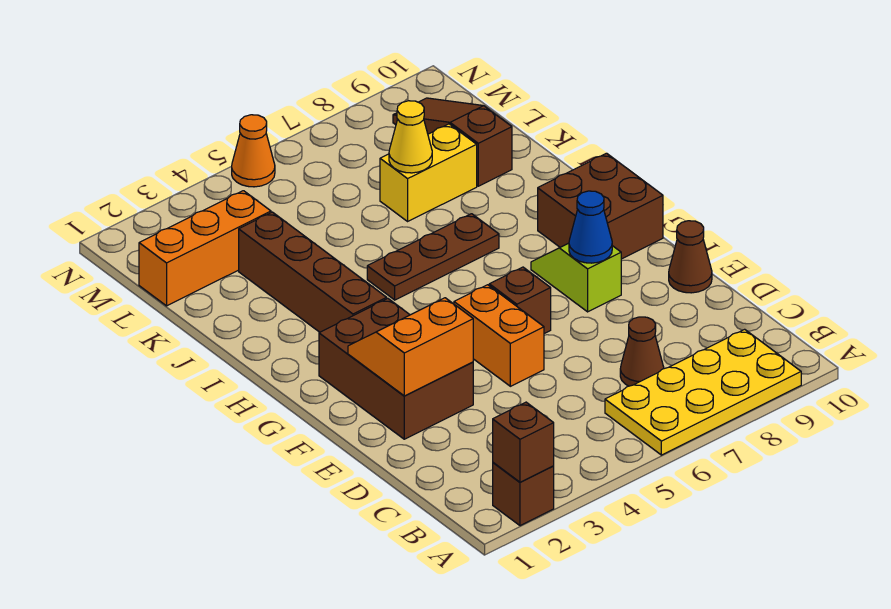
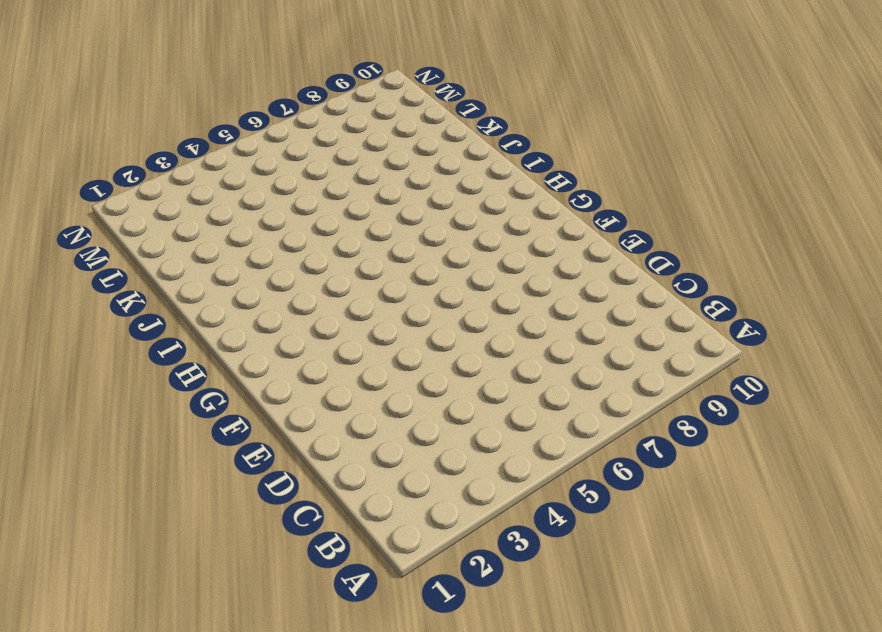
none -> brown brick A2 level 1
none -> yellow plate A6:B9 level 1
none -> brown cone C7 level 1

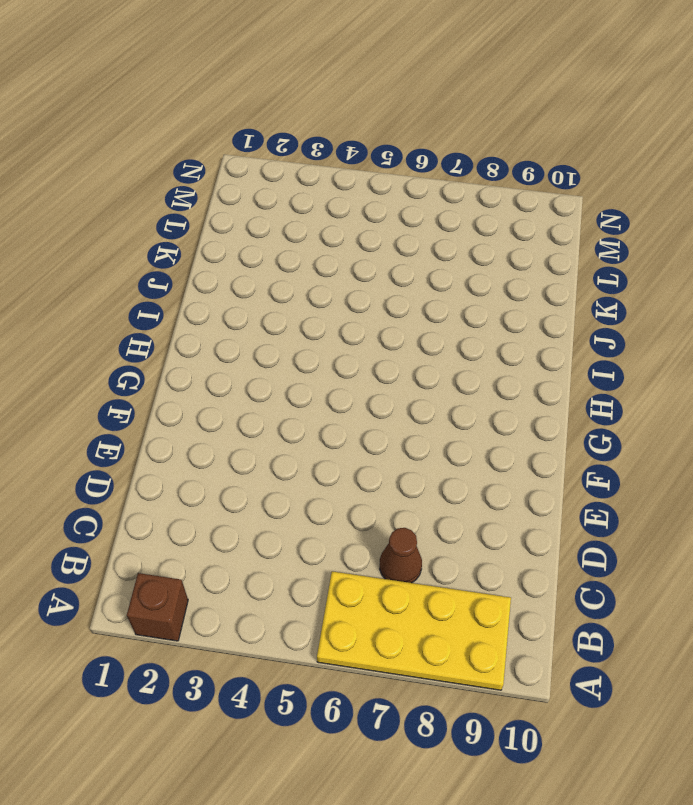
none -> brown brick E2:G3 level 1
none -> orange brick E5:F5 level 1
none -> brown cone E10 level 1

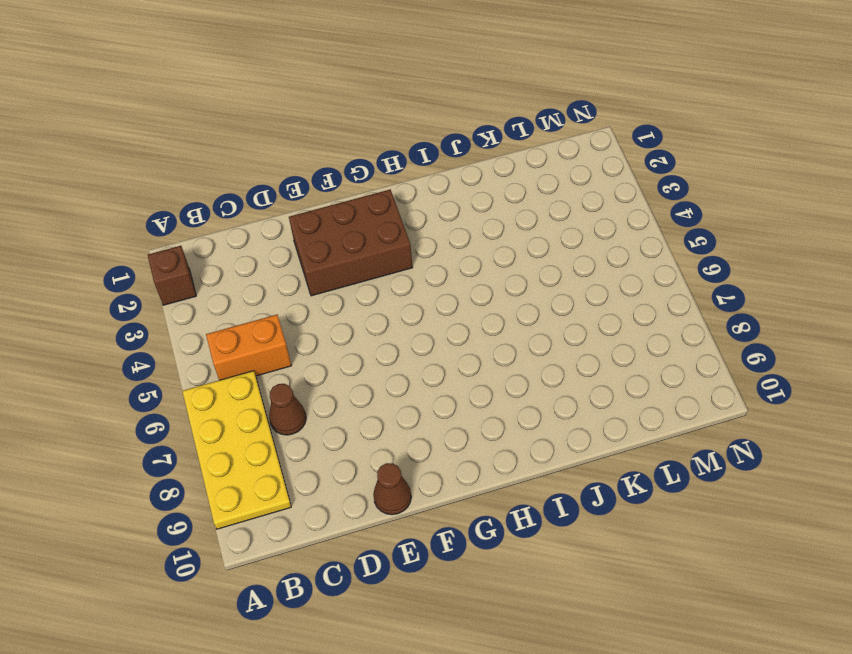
orange brick B5:C5 level 1 -> orange brick E5:F5 level 1
none -> brown brick F6 level 1
none -> lime slope F8:G8 level 1 top F
none -> brown brick G9:H10 level 1

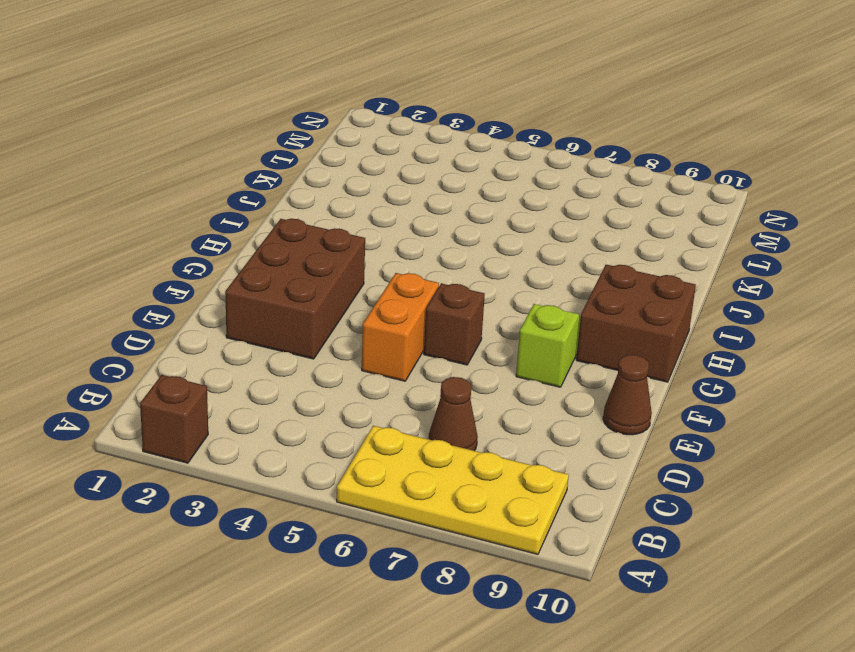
none -> brown brick H3:K3 level 1
none -> brown plate I5:I7 level 1
none -> yellow brick K7:K8 level 1

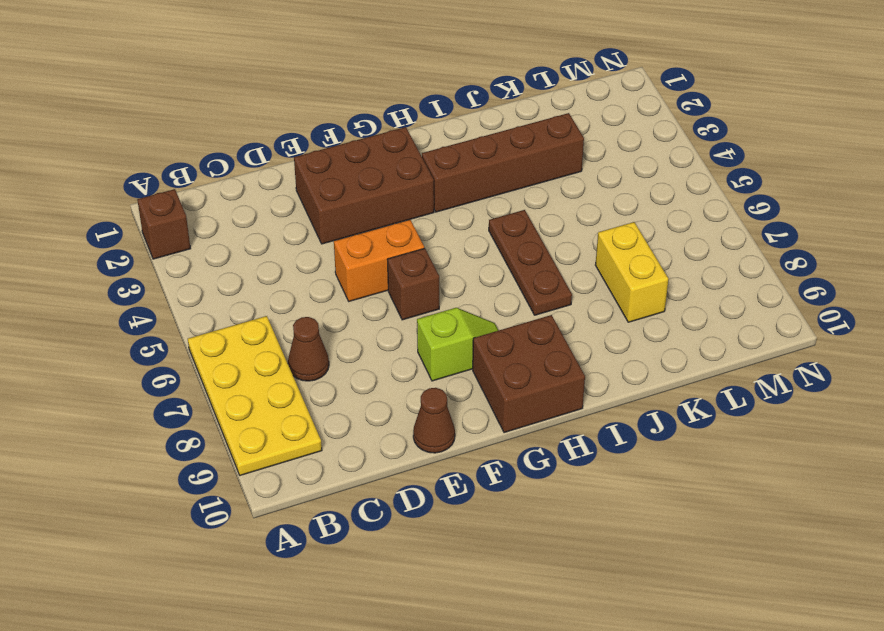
none -> brown slope K9:M9 level 1 top K
none -> orange brick L1:L3 level 1
none -> orange cone N5 level 1

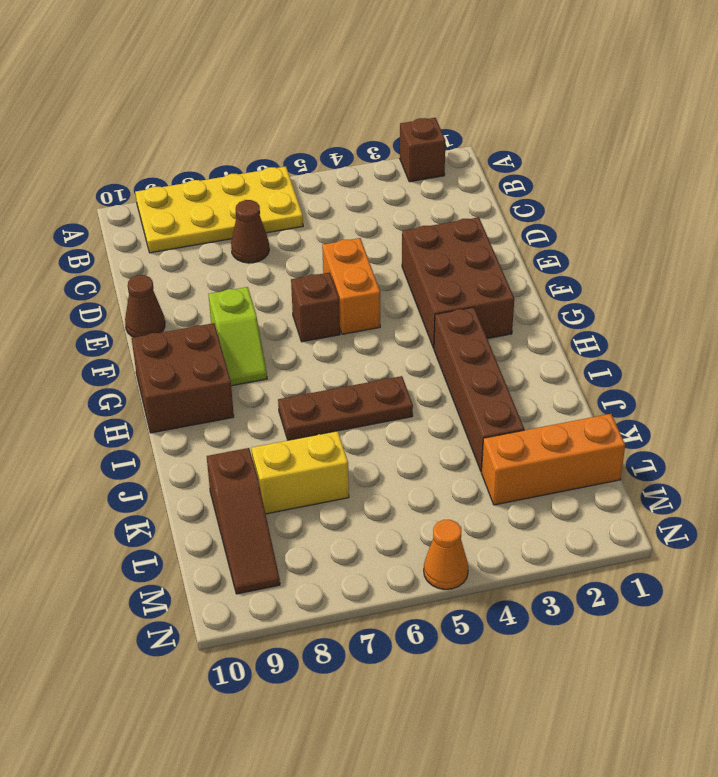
none -> brown brick A2 level 2
none -> orange slope E2:F3 level 2 top E
none -> blue cone F8 level 2

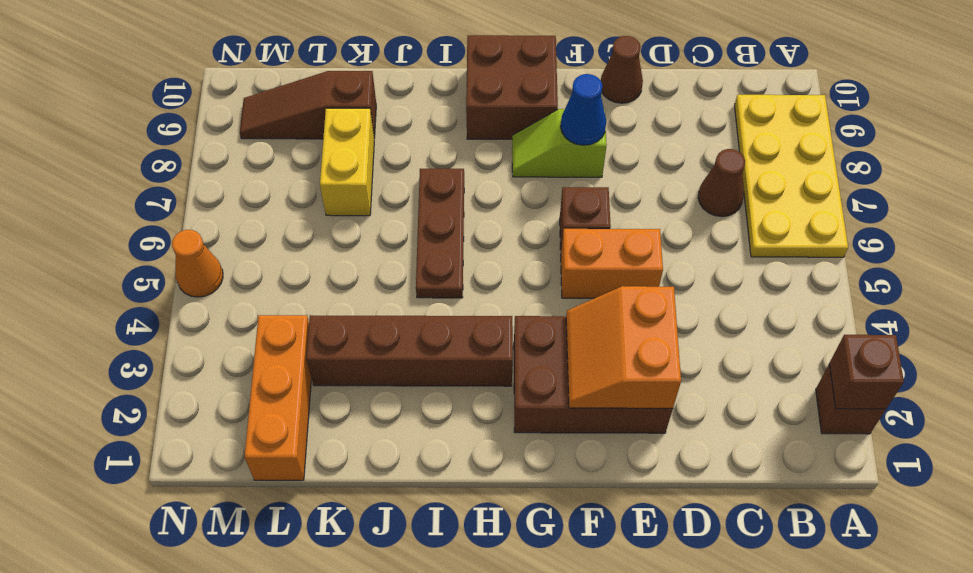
none -> yellow cone K7 level 2

